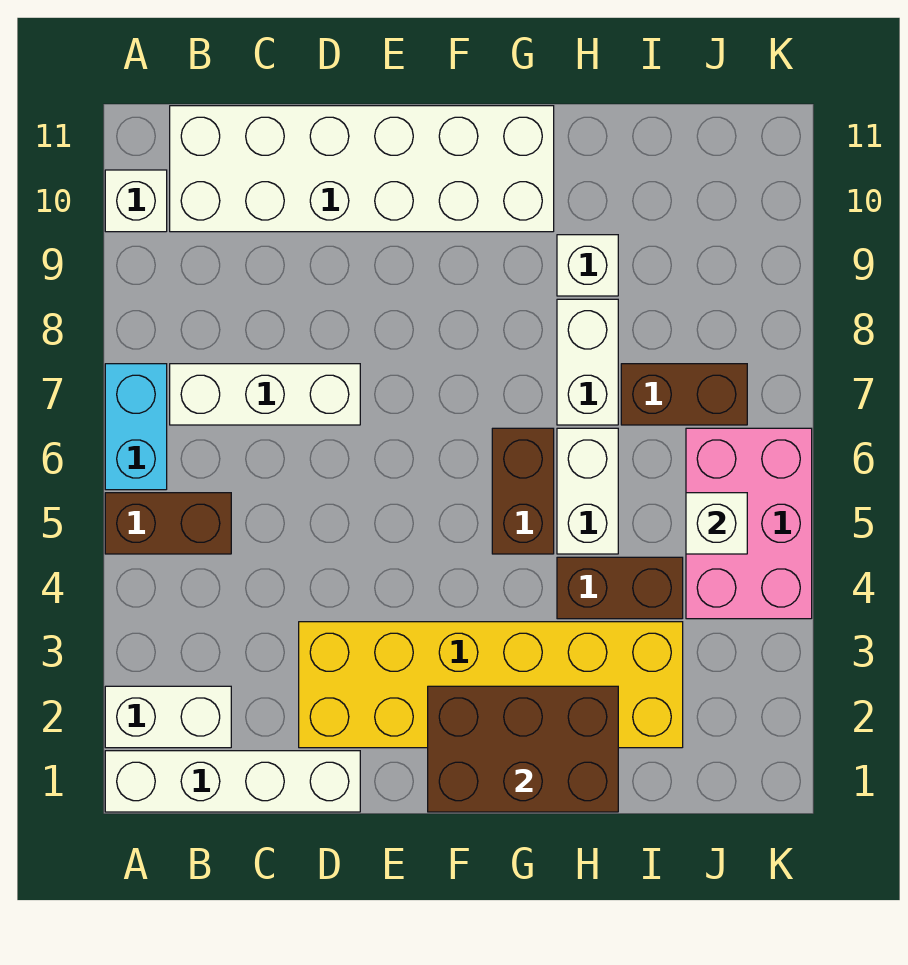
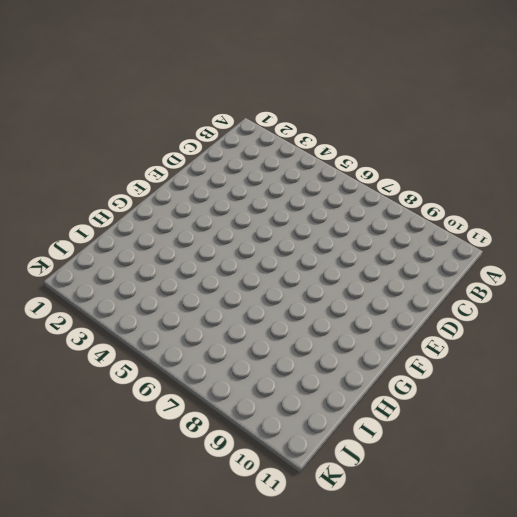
none -> white brick A1:D1 level 1
none -> white brick A2:B2 level 1
none -> brown brick A5:B5 level 1

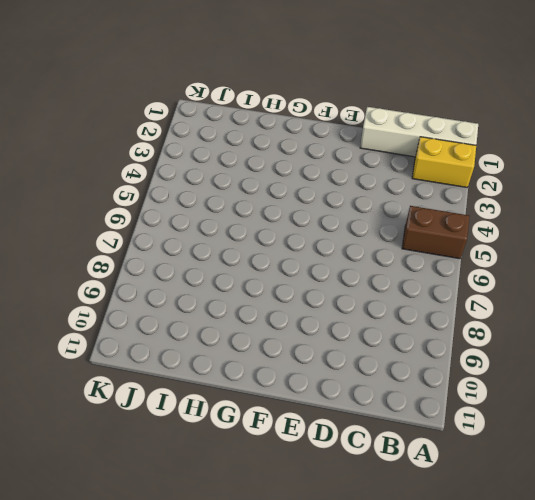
yellow brick A2:B2 level 1 -> white brick A2:B2 level 1
none -> cyan brick A6:A7 level 1
none -> white brick A10 level 1
none -> white brick B7:D7 level 1

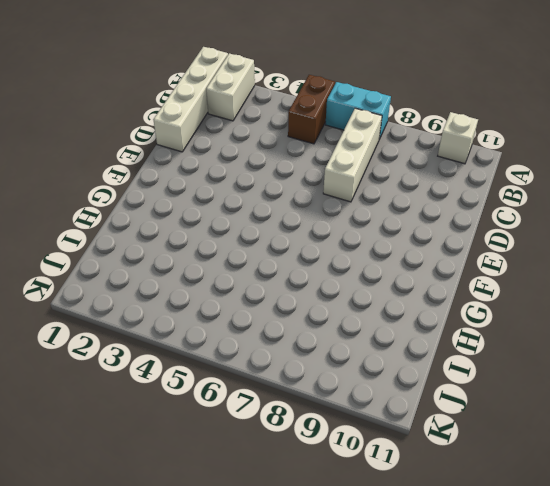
none -> white brick B10:G11 level 1
none -> yellow brick D2:I3 level 1
none -> brown brick G5:G6 level 1

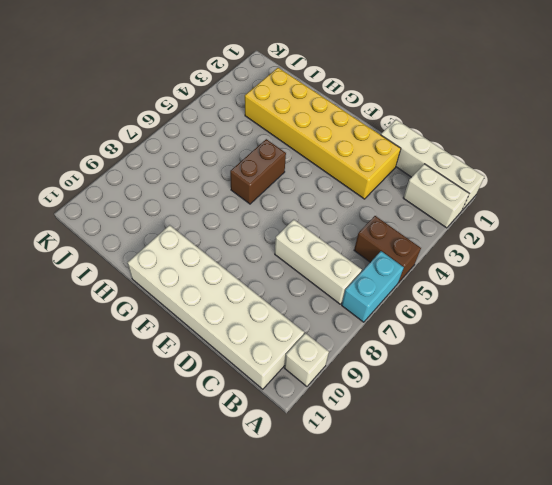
none -> brown brick H4:I4 level 1
none -> white brick H5:H6 level 1
none -> white brick H7:H8 level 1

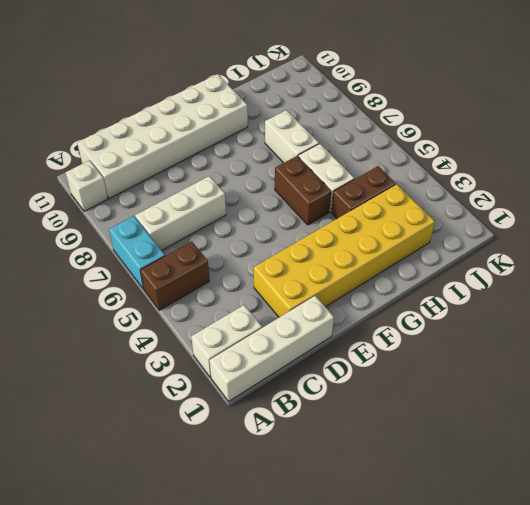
none -> white brick H9 level 1
none -> brown brick I7:J7 level 1
none -> pink brick J4:K6 level 1

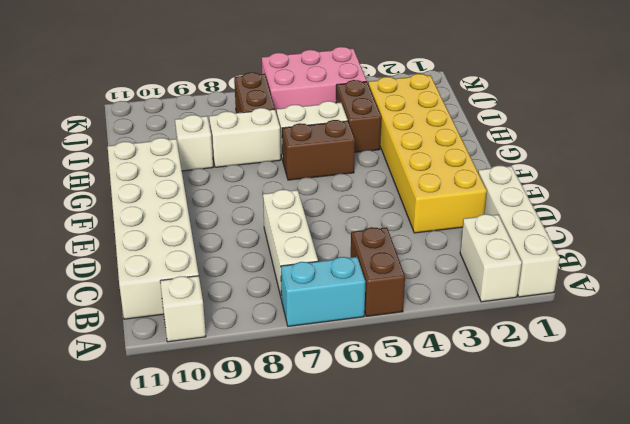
none -> brown brick F1:H2 level 2
none -> white brick J5 level 2

